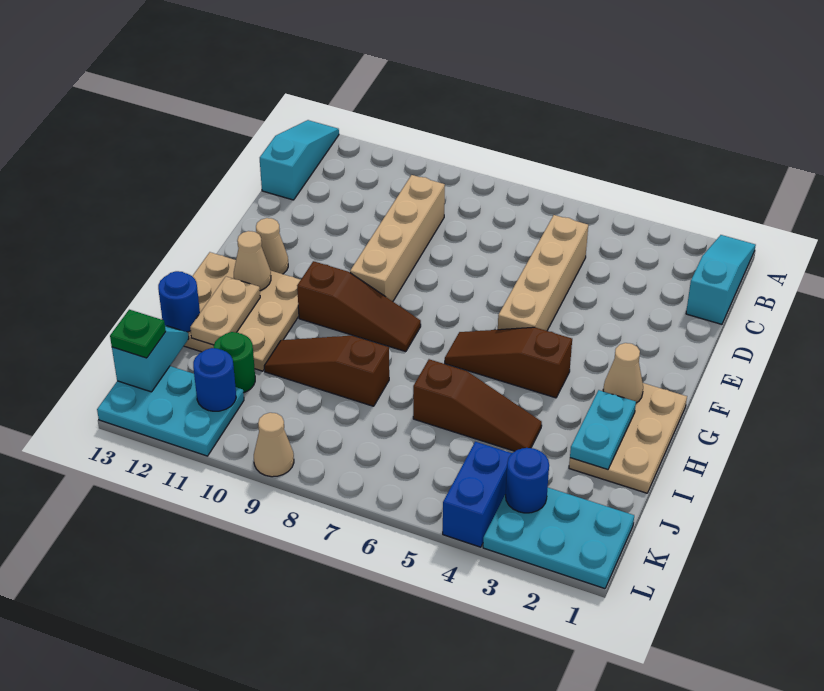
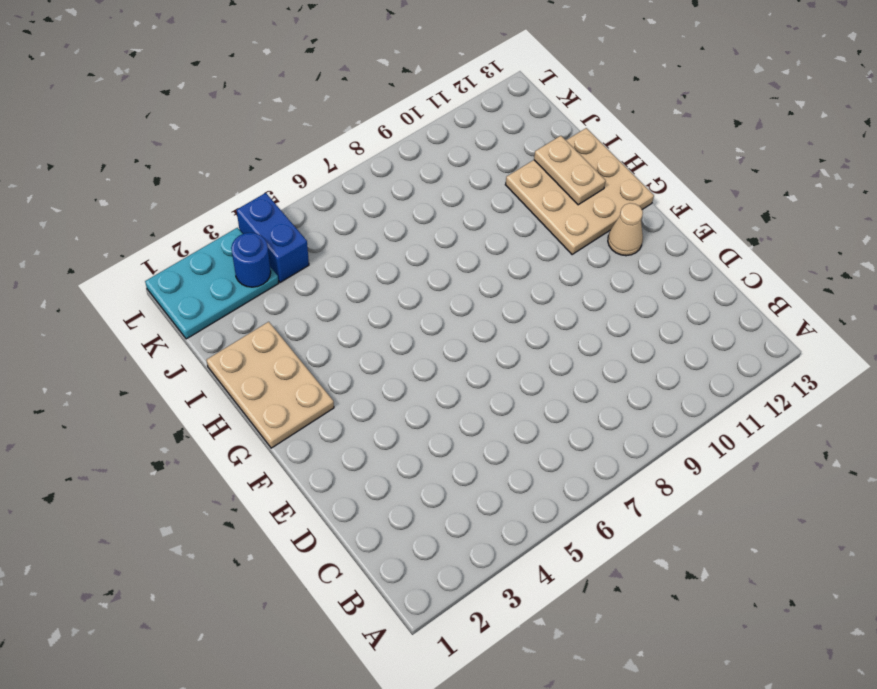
none -> cyan slope A1:C1 level 1 top C
none -> cyan slope A13:C13 level 1 top C
none -> tan brick C5:F5 level 1

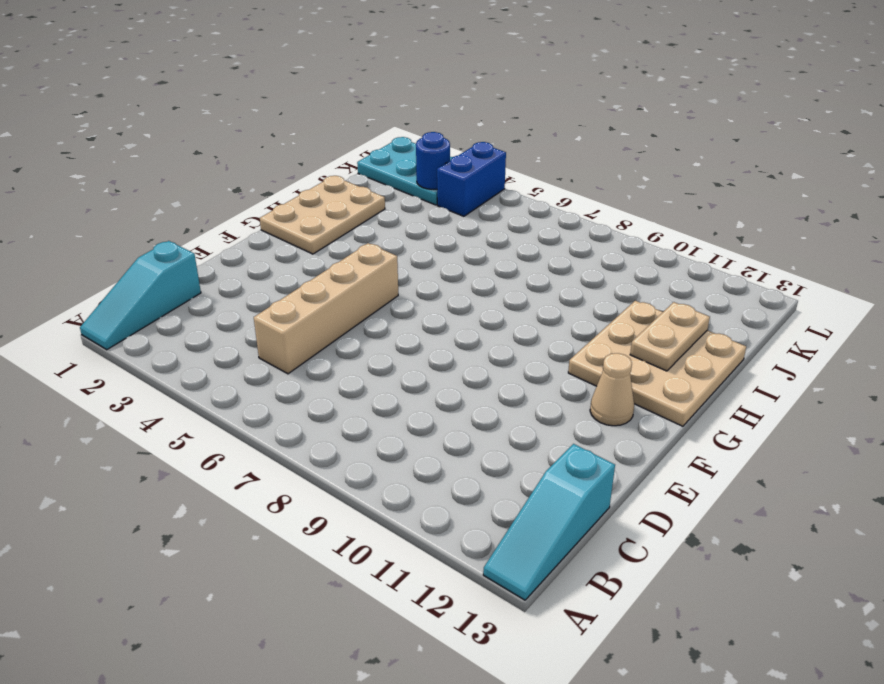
none -> tan brick C9:F9 level 1
none -> brown slope G4:G6 level 1 top 4
none -> brown slope G8:G10 level 1 top 10

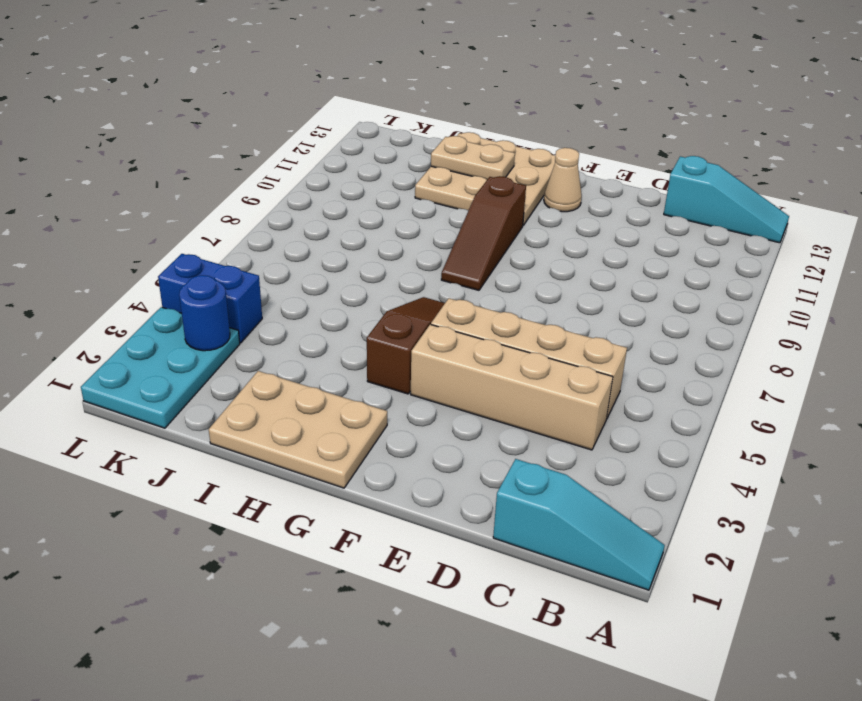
tan brick C4:F4 level 1 -> tan brick C9:F9 level 1
none -> brown slope I4:I6 level 1 top 6
none -> brown slope I8:I10 level 1 top 8
none -> green round brick J11 level 1

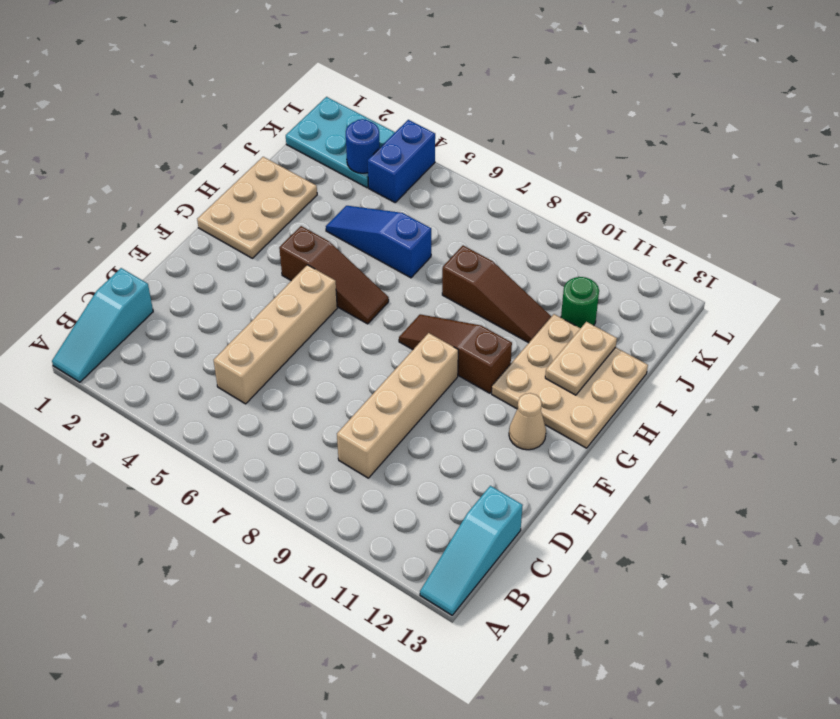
blue slope I4:I6 level 1 top 6 -> brown slope I4:I6 level 1 top 6
none -> cyan plate K11:L13 level 1
none -> tan cone L9 level 1
none -> tan cone G2 level 2

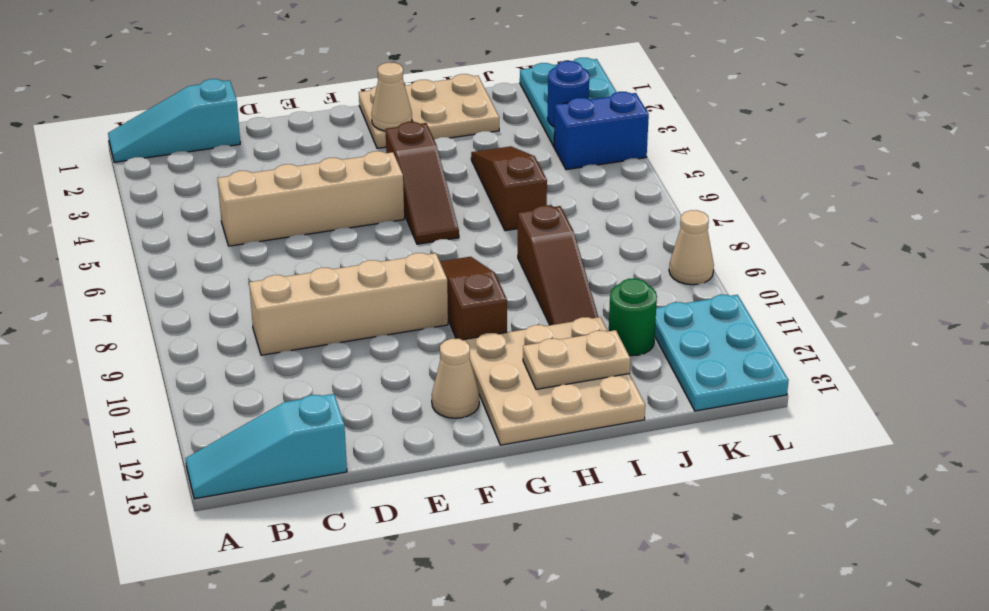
none -> tan cone G12 level 2
none -> cyan plate H2:I2 level 2
none -> blue round brick I13 level 2

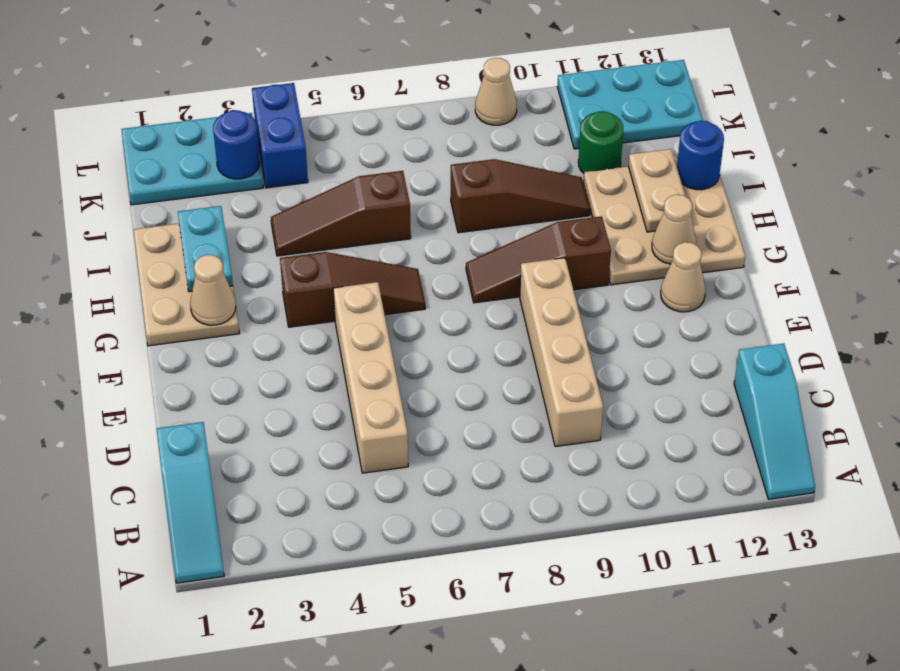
none -> cyan slope J13:K13 level 2 top K
none -> blue round brick K11 level 2
none -> green plate K13 level 3

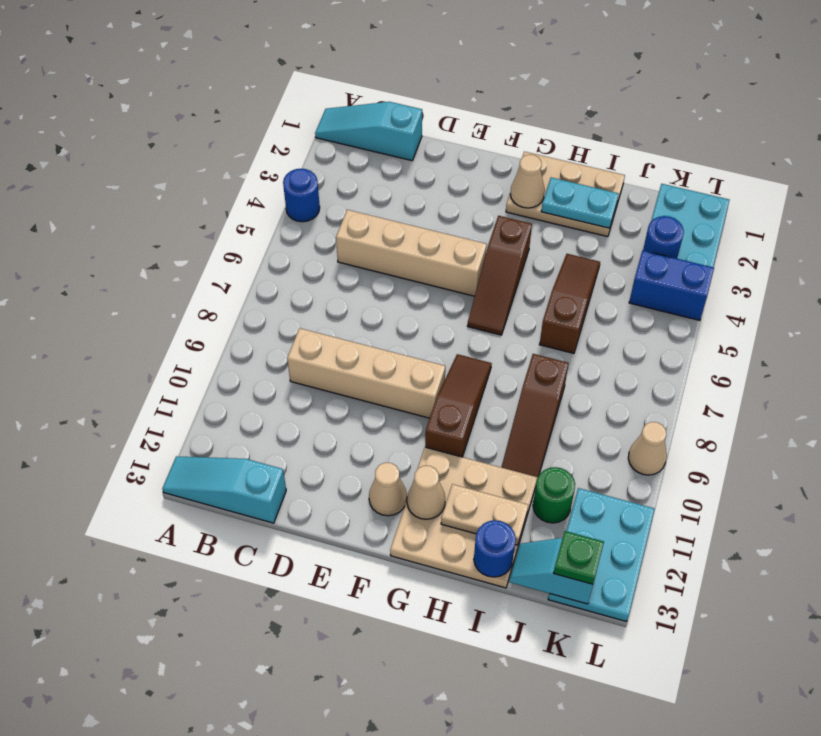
blue round brick A4 level 1 -> blue round brick K11 level 2

